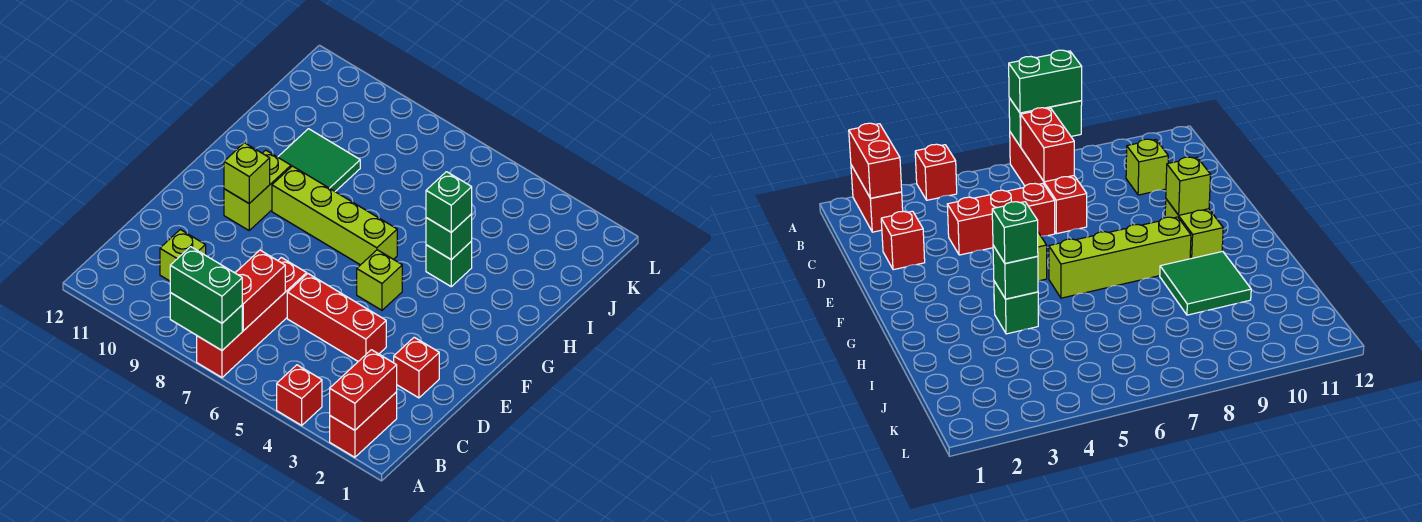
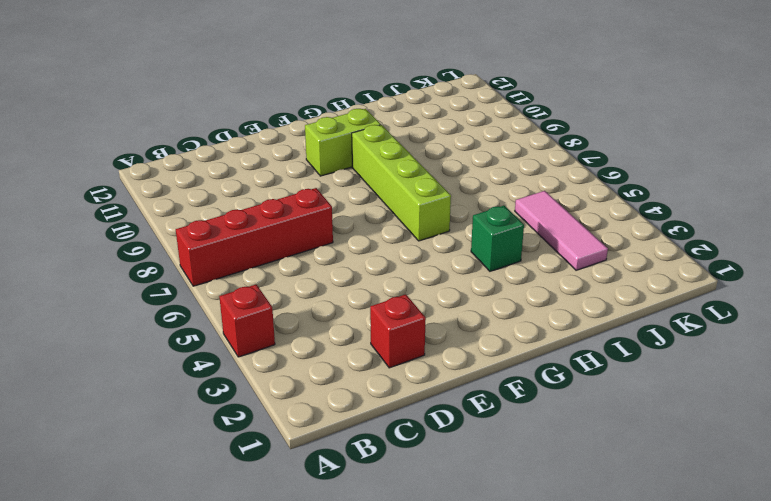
pink tile J3:J5 level 1 -> none
none -> red brick A2:B2 level 1
none -> lime brick C10 level 1
none -> red brick D4:D6 level 1

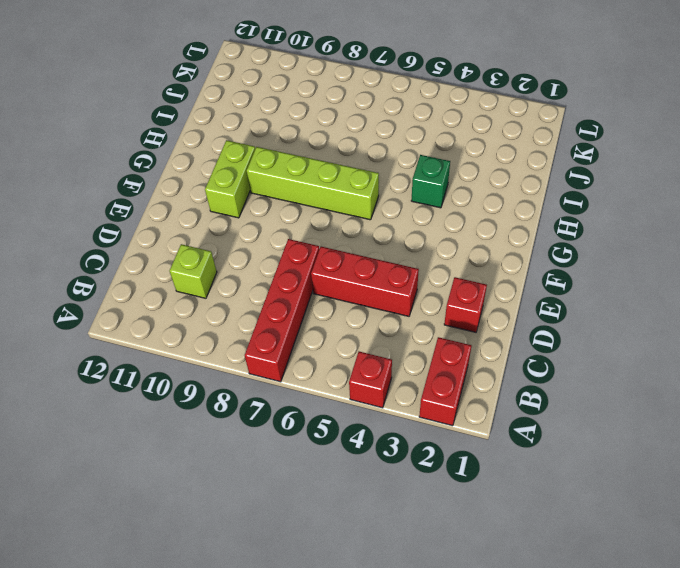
none -> lime brick F5 level 1
none -> green tile H9:I10 level 1
none -> red brick A2:B2 level 2

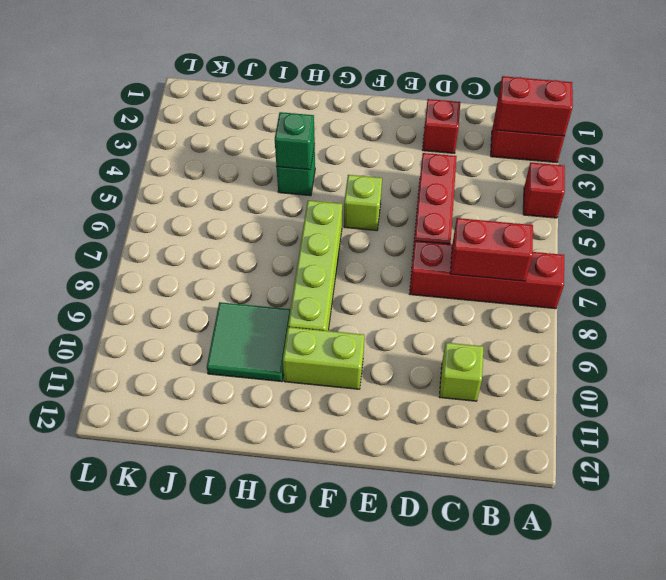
none -> green brick A7:A8 level 2
none -> lime brick F10 level 2
none -> green brick A7:A8 level 3

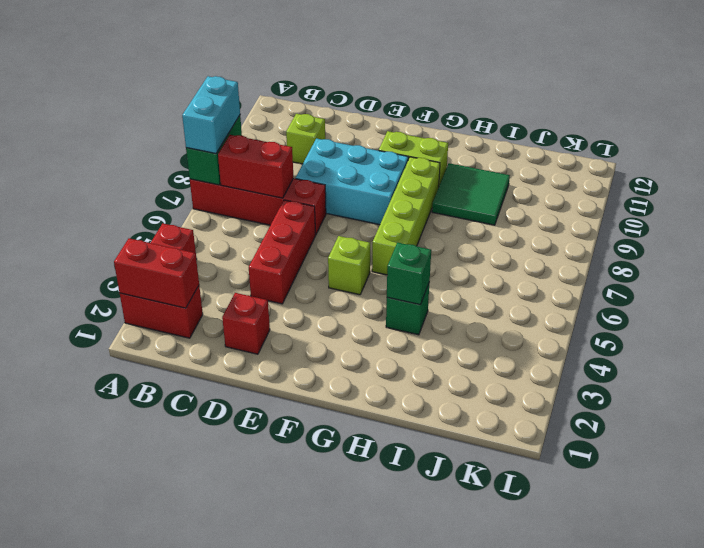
cyan brick A7:A8 level 3 -> green brick A7:A8 level 3
cyan brick D8:F9 level 1 -> none
none -> lime brick F10 level 2
none -> green brick H4 level 3

